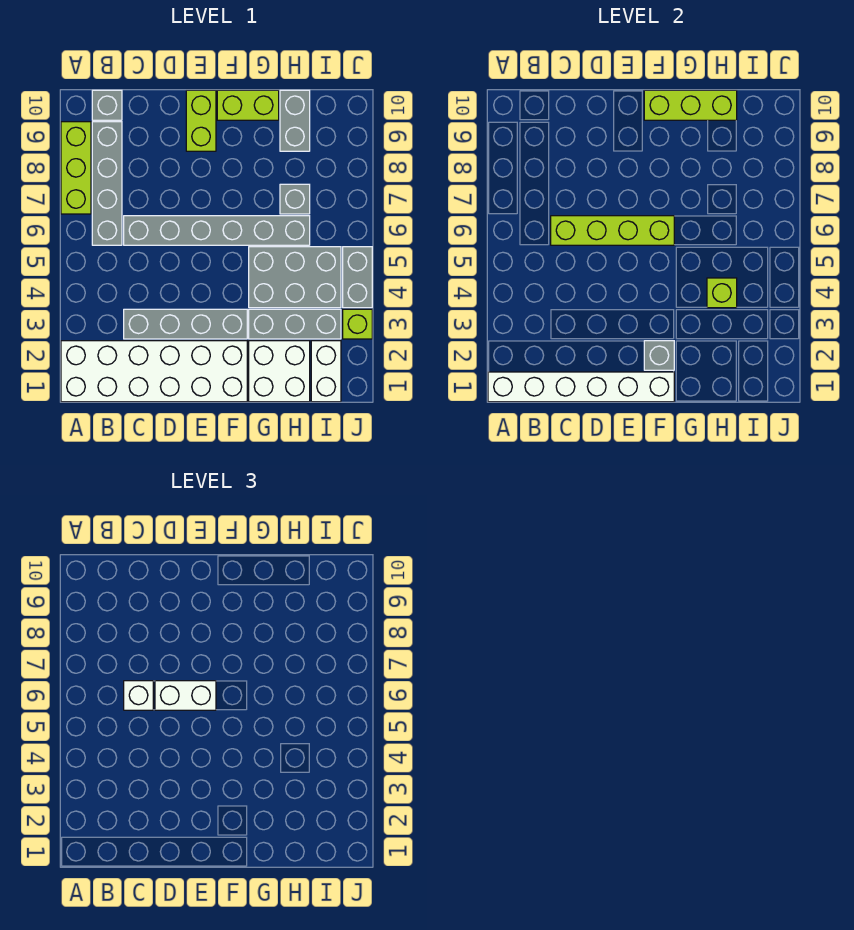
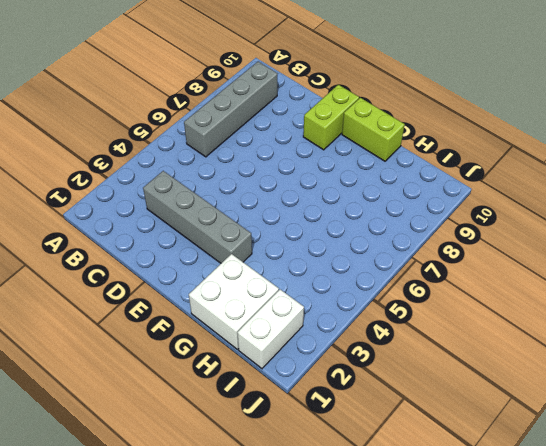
none -> white brick A1:F2 level 1
none -> lime brick A7:A9 level 1
none -> grey brick B10 level 1

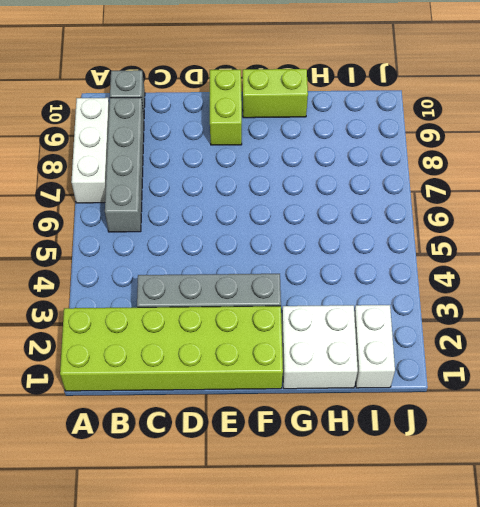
lime brick A1:F2 level 1 -> white brick A1:F2 level 1
white brick A7:A9 level 1 -> lime brick A7:A9 level 1
none -> grey brick C6:H6 level 1
none -> grey brick G3:I3 level 1
none -> grey brick G4:I5 level 1

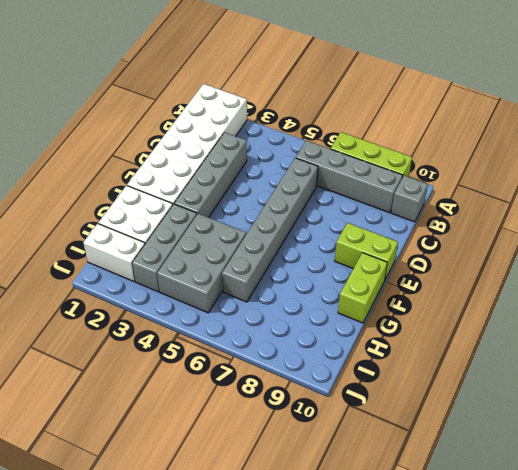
none -> grey brick H7 level 1
none -> grey brick H9:H10 level 1
none -> lime brick J3 level 1

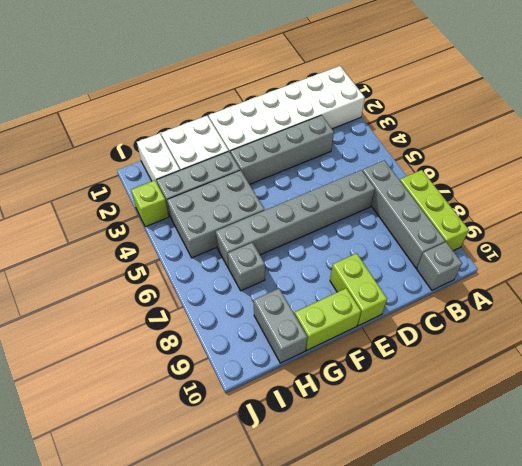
none -> grey brick J4:J5 level 1
none -> white brick A1:F1 level 2
none -> lime brick C6:F6 level 2

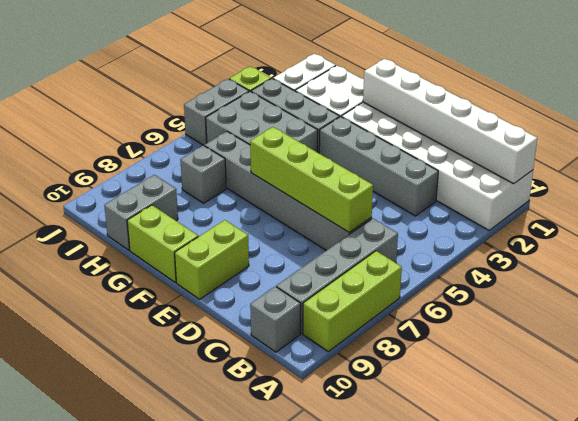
none -> grey brick F2 level 2
none -> lime brick F10:H10 level 2
none -> lime brick H4 level 2

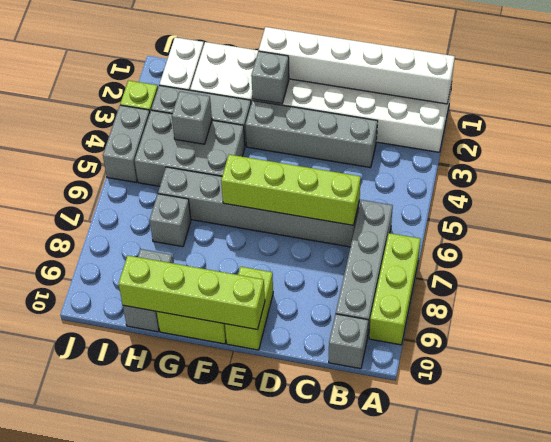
lime brick E10:H10 level 2 -> lime brick F10:H10 level 2
grey brick H4 level 2 -> lime brick H4 level 2
none -> white brick C6 level 3
none -> white brick D6:E6 level 3

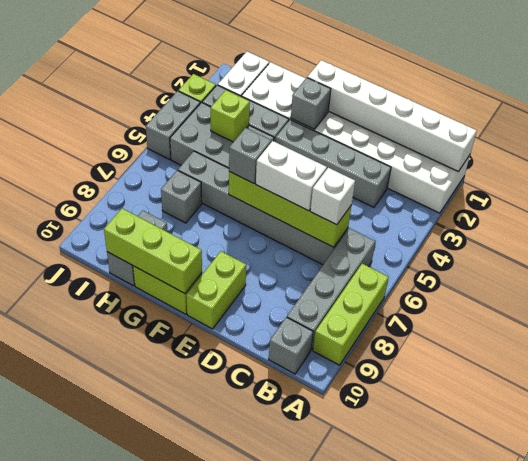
grey brick F6 level 3 -> none

